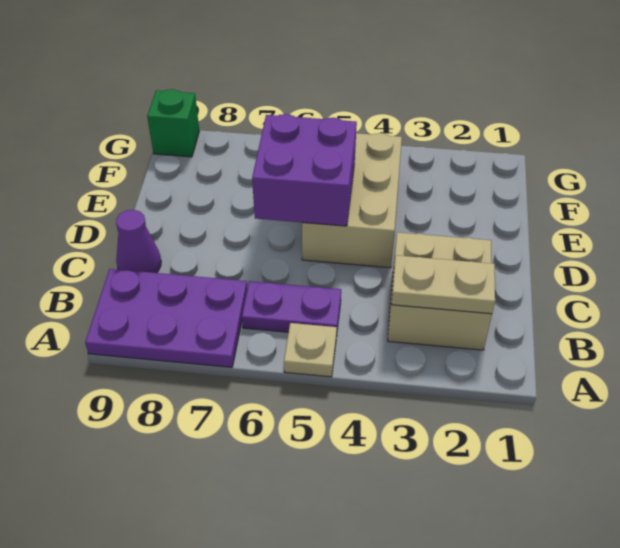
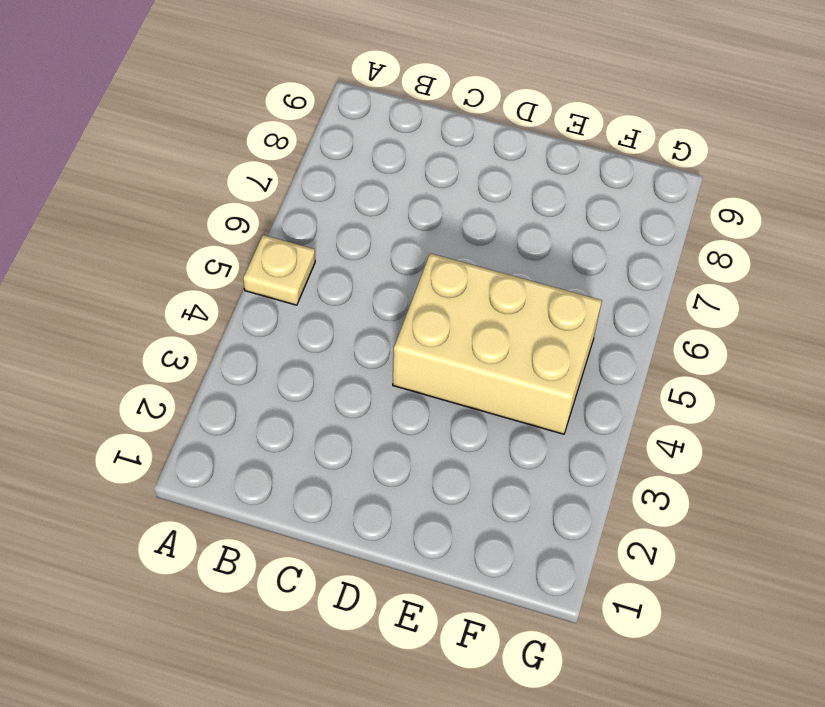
none -> purple plate A7:B9 level 1
none -> tan brick B2:C3 level 1

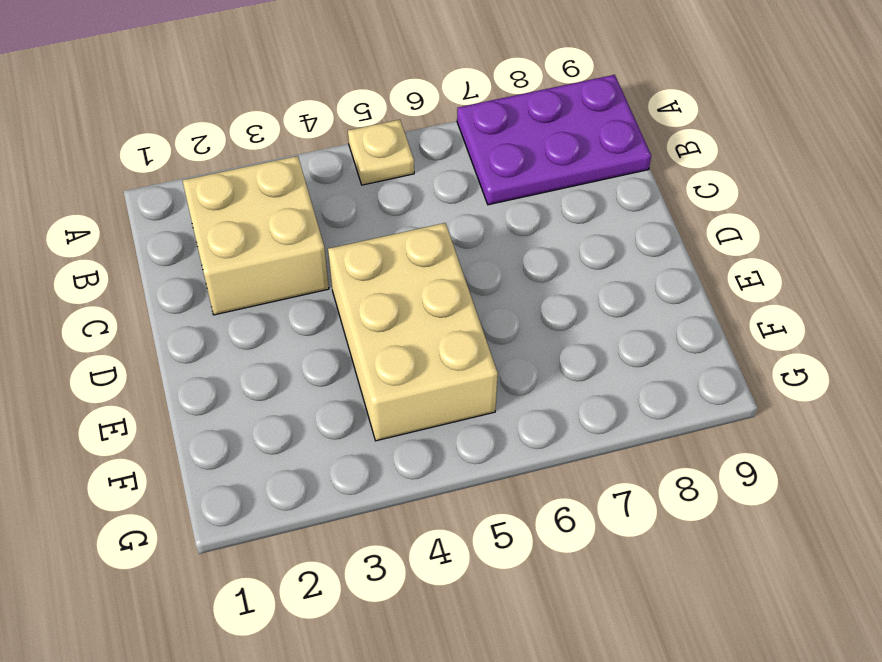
none -> purple plate B5:B6 level 1
none -> purple cone C9 level 1

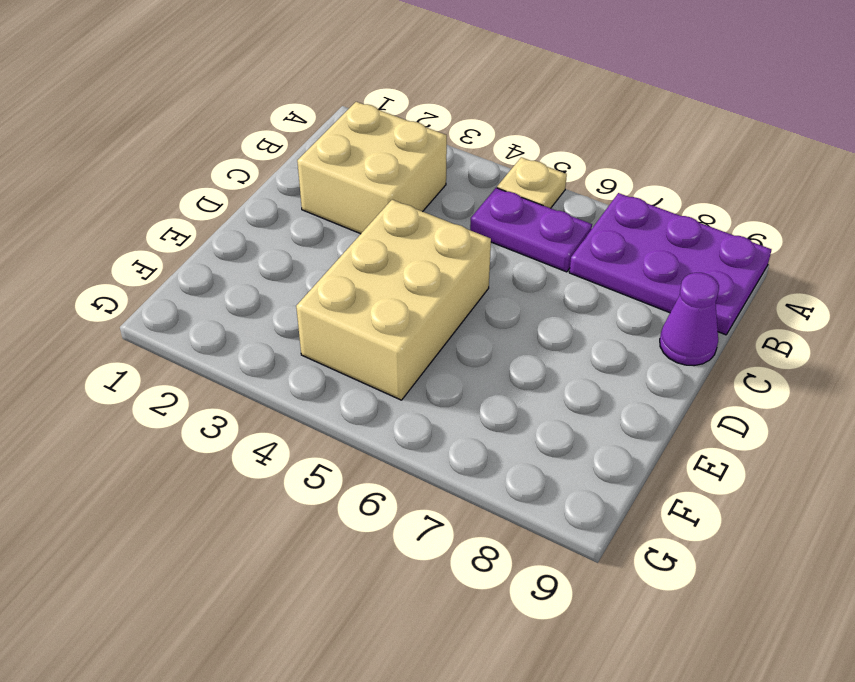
none -> green brick G9 level 1
none -> tan plate B2:B3 level 2

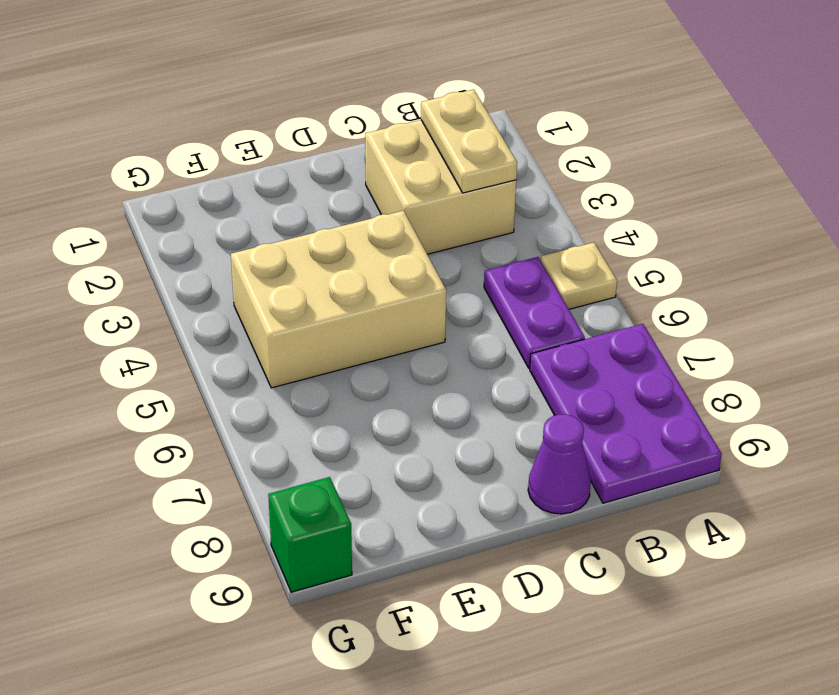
none -> purple brick D5:E6 level 2

